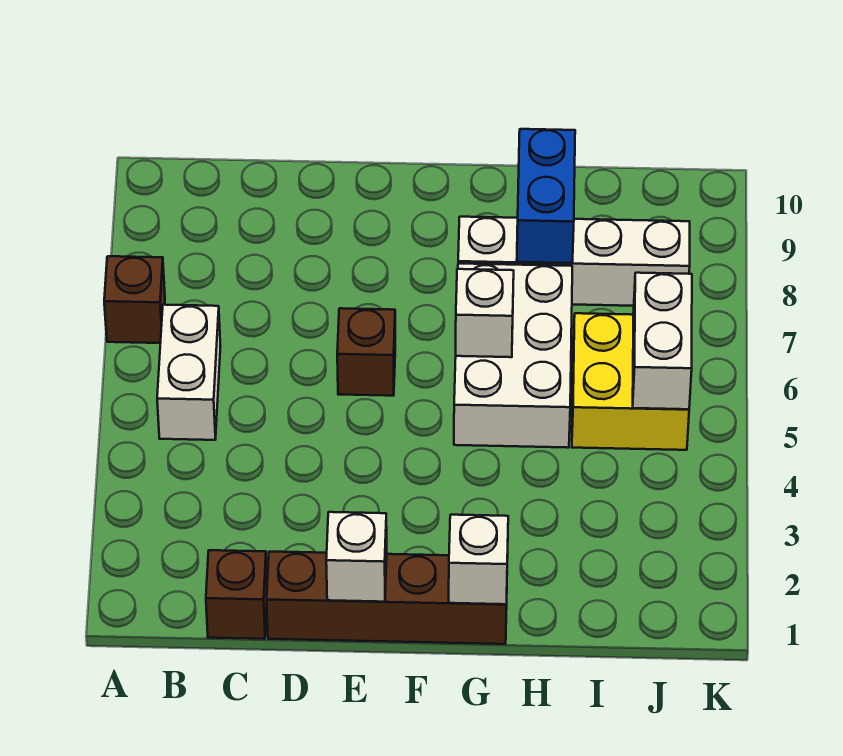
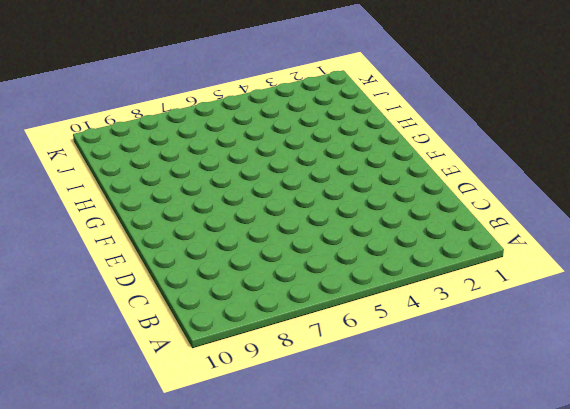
none -> brown brick A7 level 1
none -> white brick B5:B6 level 1
none -> brown brick C1 level 1

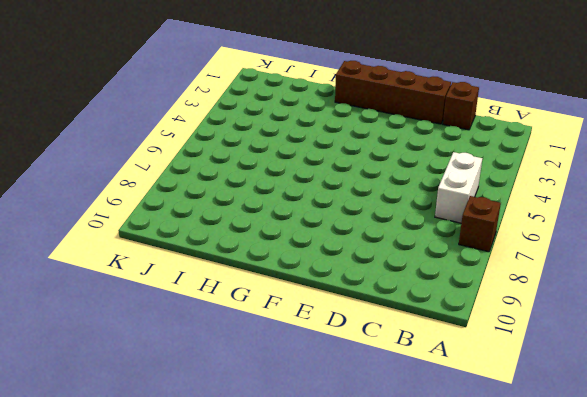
none -> brown brick E6 level 1
none -> white brick G5:H7 level 1
none -> white brick G8:J8 level 1

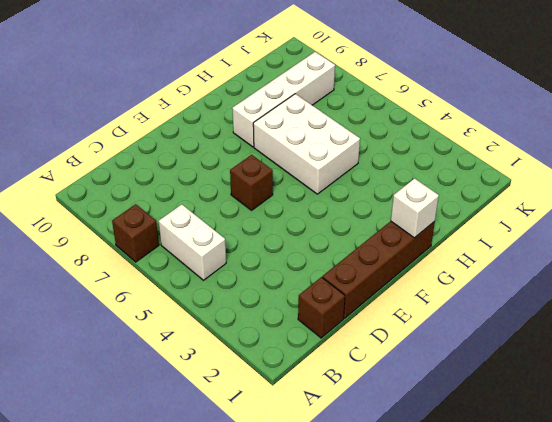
none -> yellow brick I5:J6 level 1
none -> white brick E1 level 2
none -> white brick G6 level 2

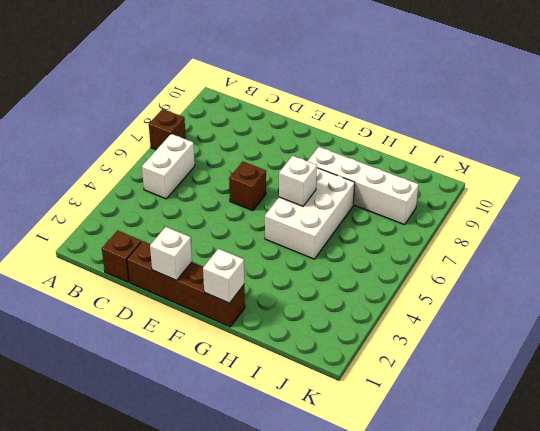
none -> yellow brick I5:J6 level 1
none -> blue brick H8:H9 level 2
none -> white brick J5:J6 level 2

